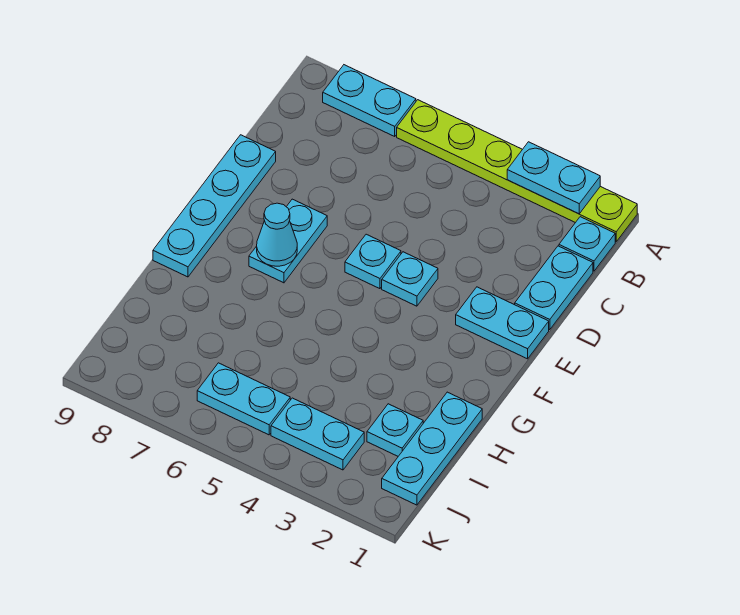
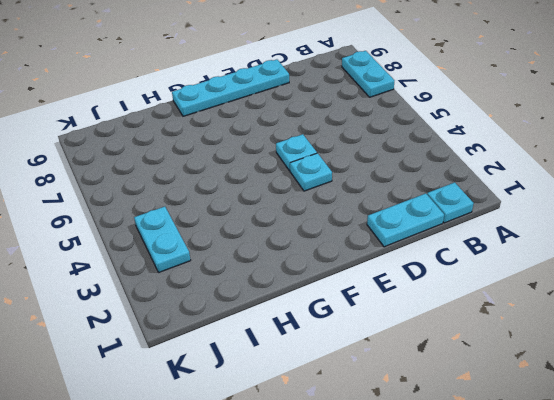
none -> lime plate A1:A6 level 1
none -> cyan plate E1:E2 level 1
none -> cyan plate E7:F7 level 1

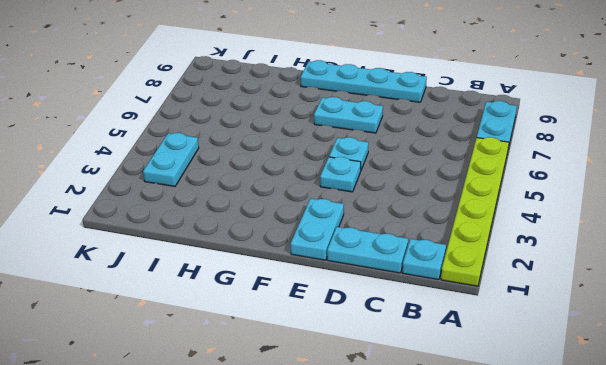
none -> cyan plate H1:J1 level 1
none -> cyan plate I2 level 1
none -> cyan plate J5:J6 level 1

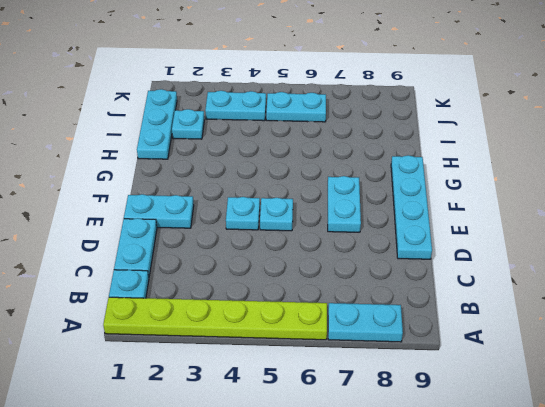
none -> cyan plate A2:A3 level 2
none -> cyan cone F7 level 2

